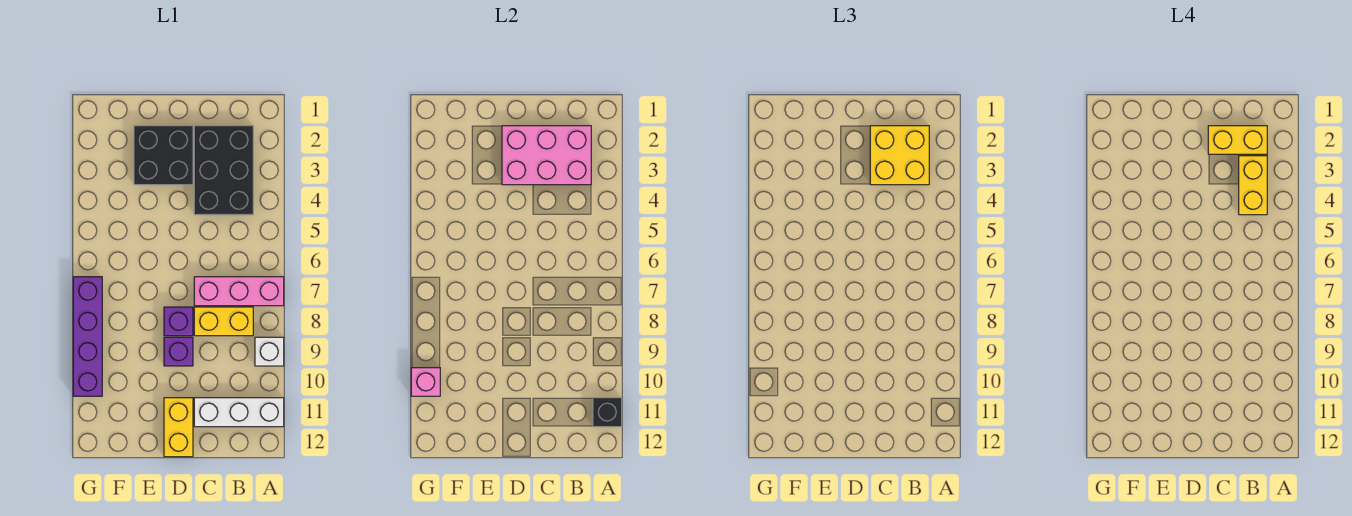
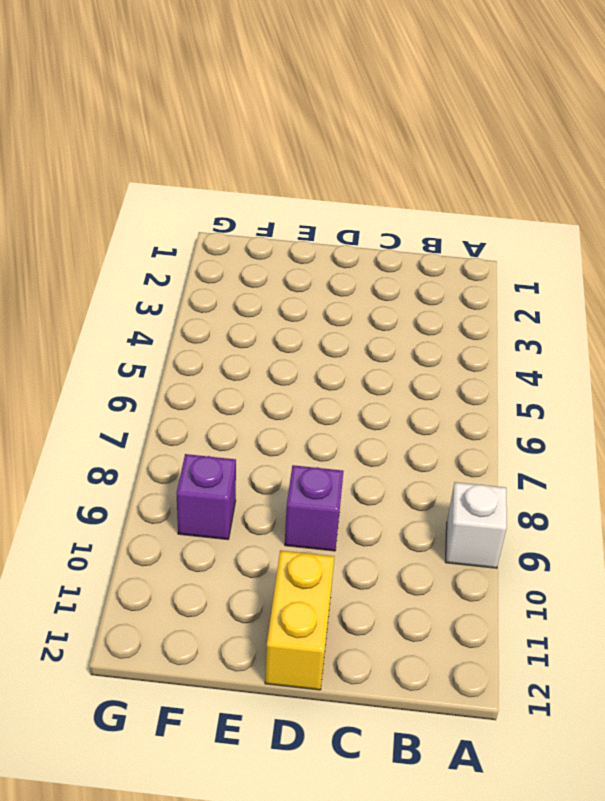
purple brick F9 level 1 -> purple brick D8 level 1
none -> pink brick A7:C7 level 1
none -> white brick A11:C11 level 1
none -> black brick B2:C4 level 1

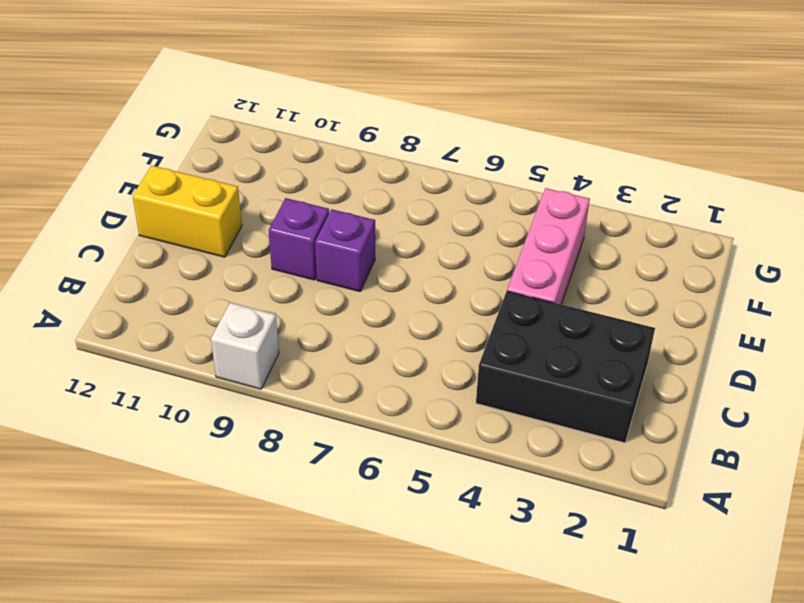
pink brick D4:F4 level 1 -> pink brick A7:C7 level 1
none -> white brick A11:C11 level 1
none -> yellow brick B8:C8 level 1
none -> black brick D2:E3 level 1

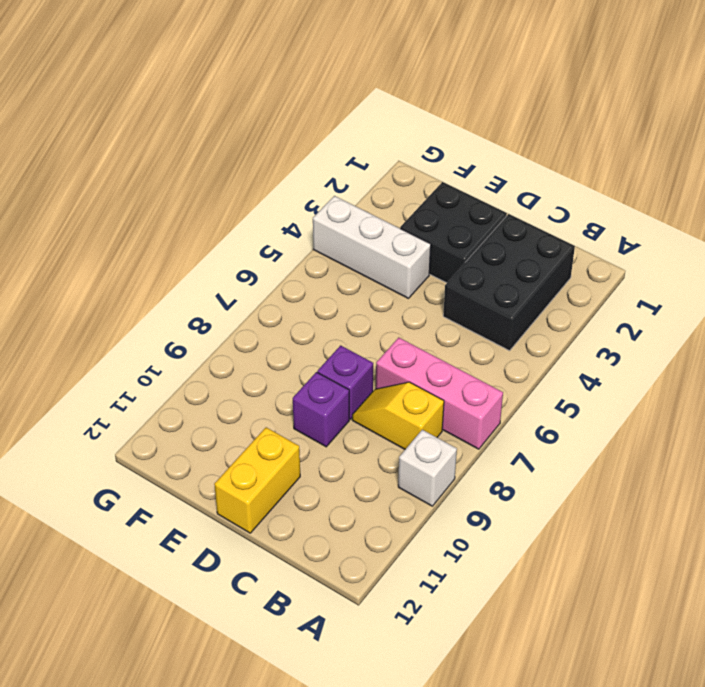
yellow slope B8:C8 level 1 top B -> yellow brick B8:C8 level 1
white brick E4:G4 level 1 -> white brick A11:C11 level 1
none -> purple brick G7:G10 level 1
none -> black brick A11 level 2
none -> pink brick B2:D3 level 2

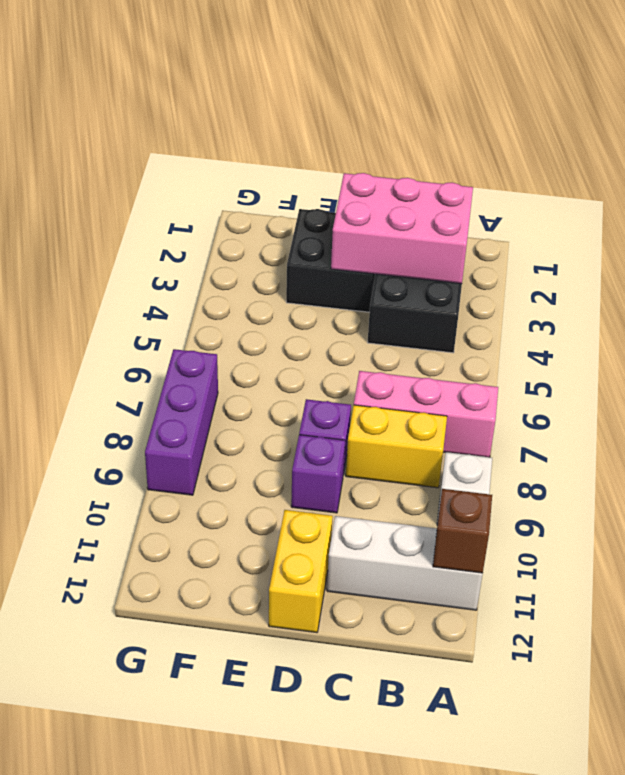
brown brick A11 level 2 -> black brick A11 level 2
purple brick G7:G9 level 1 -> purple brick G7:G10 level 1
none -> pink brick G10 level 2
none -> yellow brick B2:C3 level 3
none -> yellow brick B2:C2 level 4

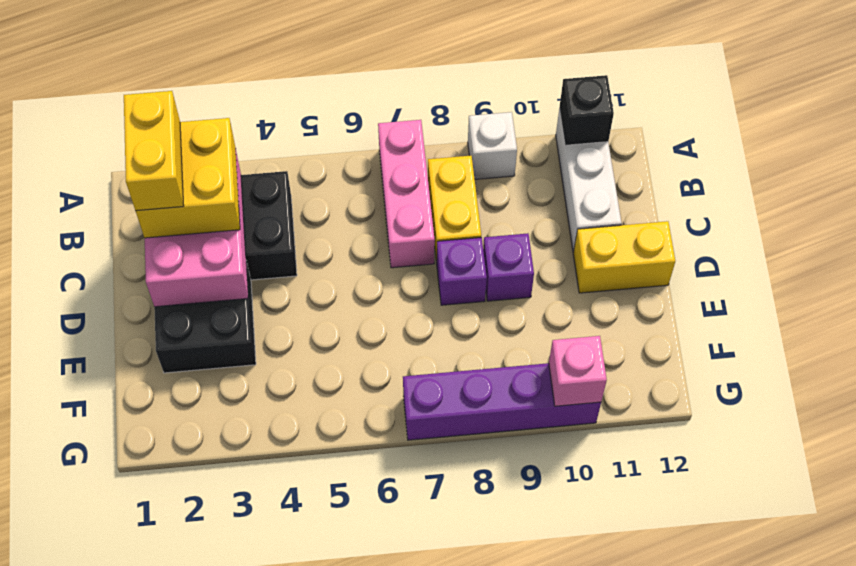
none -> yellow brick B3:B4 level 4

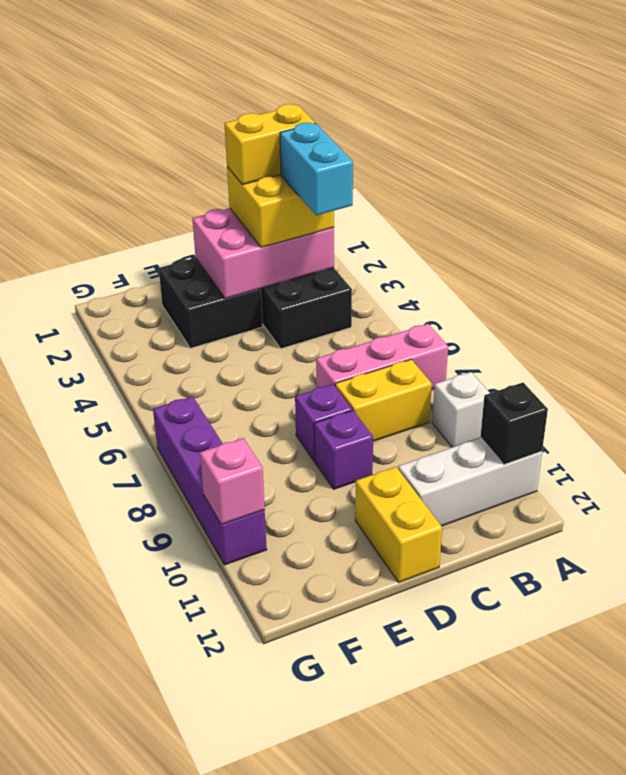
cyan brick B3:B4 level 4 -> yellow brick B3:B4 level 4

